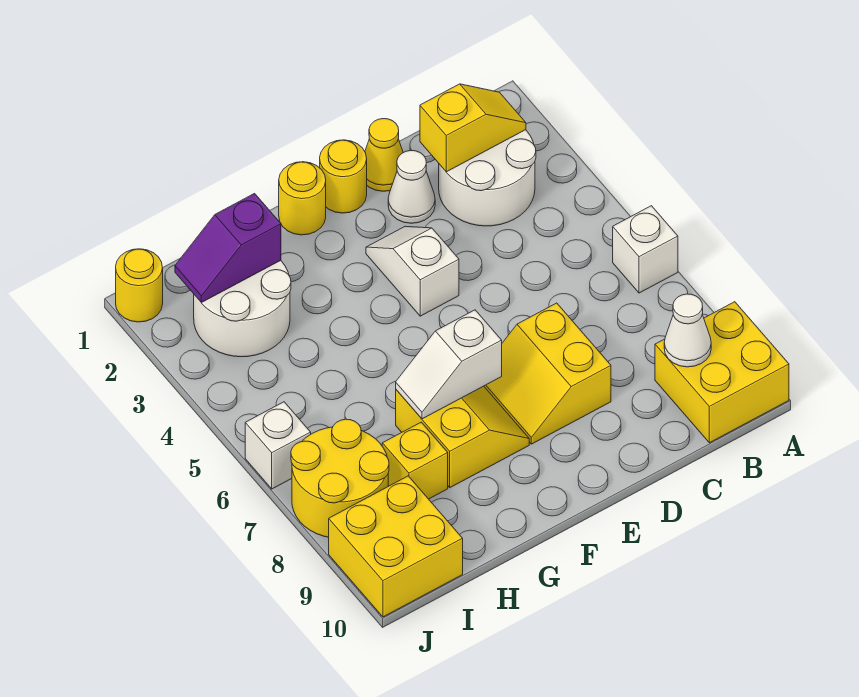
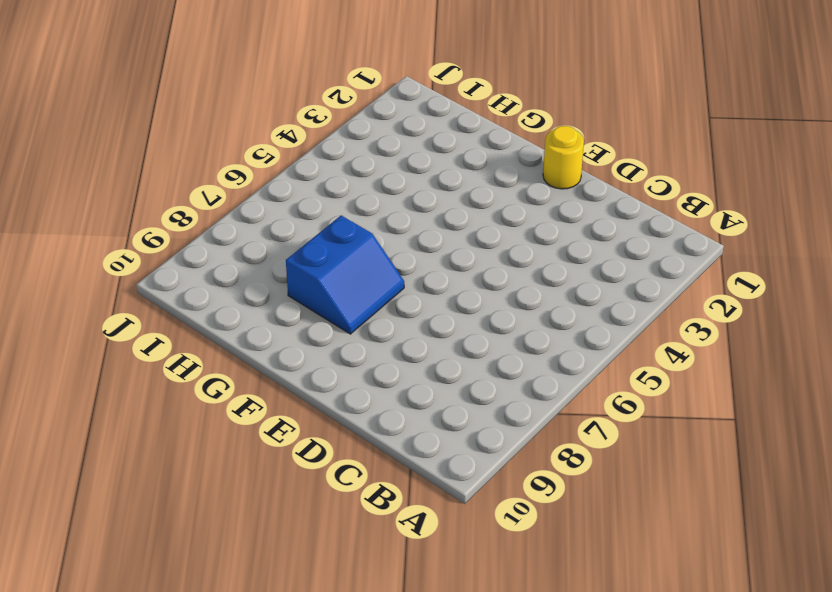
blue slope F7:G8 level 1 top G -> yellow slope F7:G8 level 1 top G
none -> white brick A6 level 1
none -> yellow brick A9:B10 level 1
none -> white round brick B2:C3 level 1

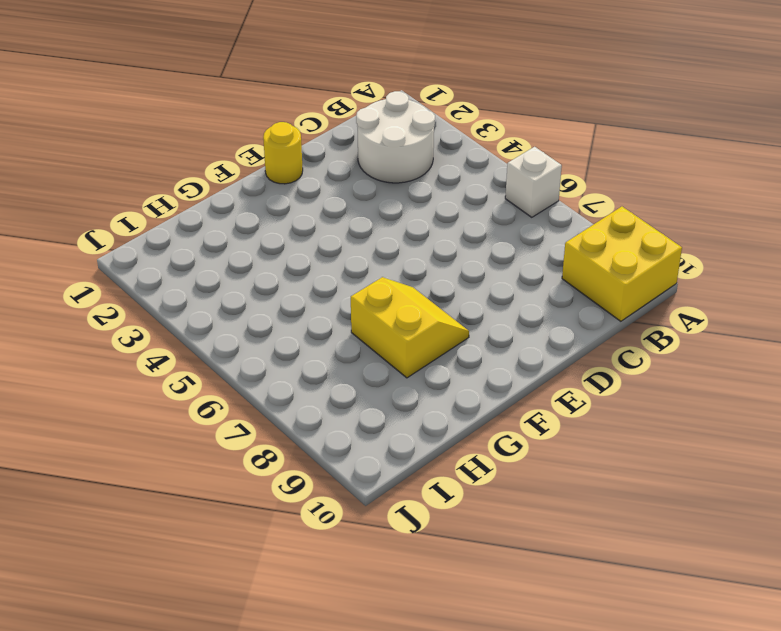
none -> yellow cone D1 level 1
none -> white cone D2 level 1
none -> yellow slope D7:E8 level 1 top D

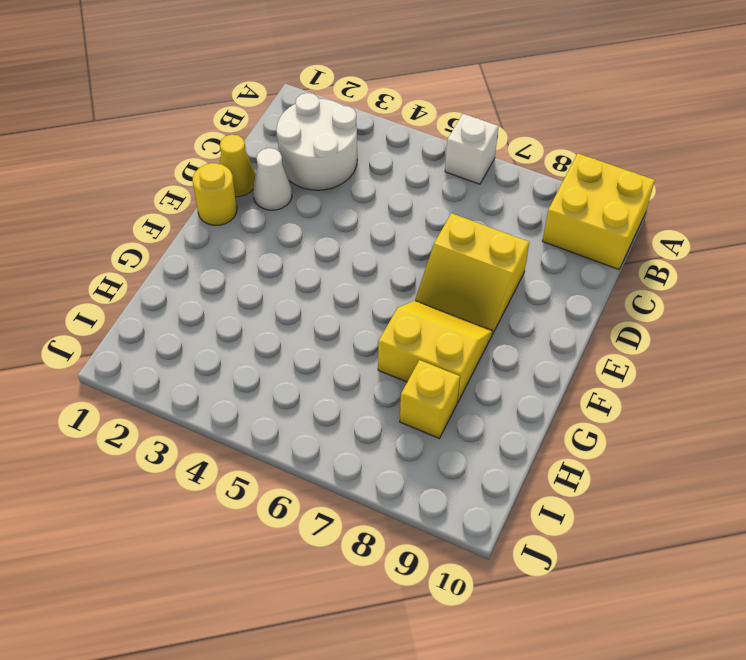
none -> white slope E3:E4 level 1 top 4
none -> yellow round brick F1 level 1
none -> white round brick H2:I3 level 1

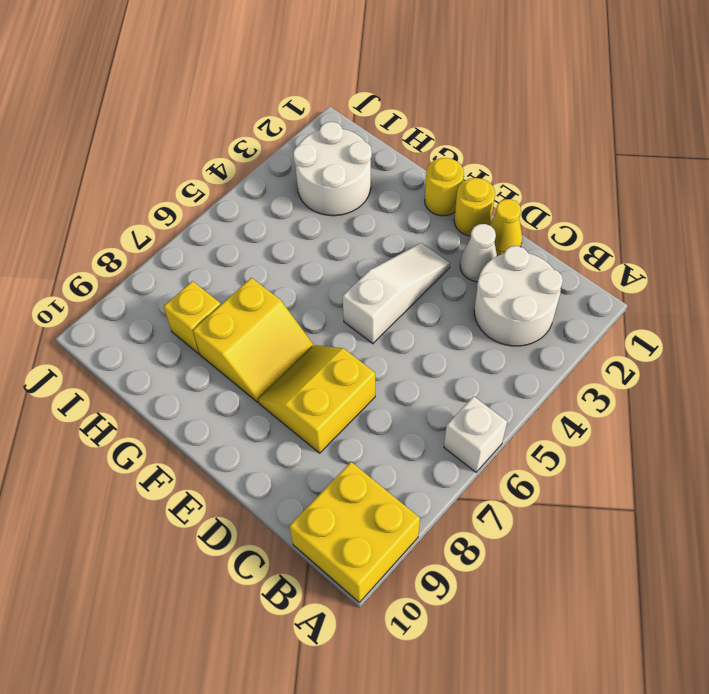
white slope E3:E5 level 1 top 5 -> white slope E3:E4 level 1 top 4
none -> yellow round brick I7:J8 level 1
none -> yellow brick I9:J10 level 1
none -> yellow round brick J1 level 1

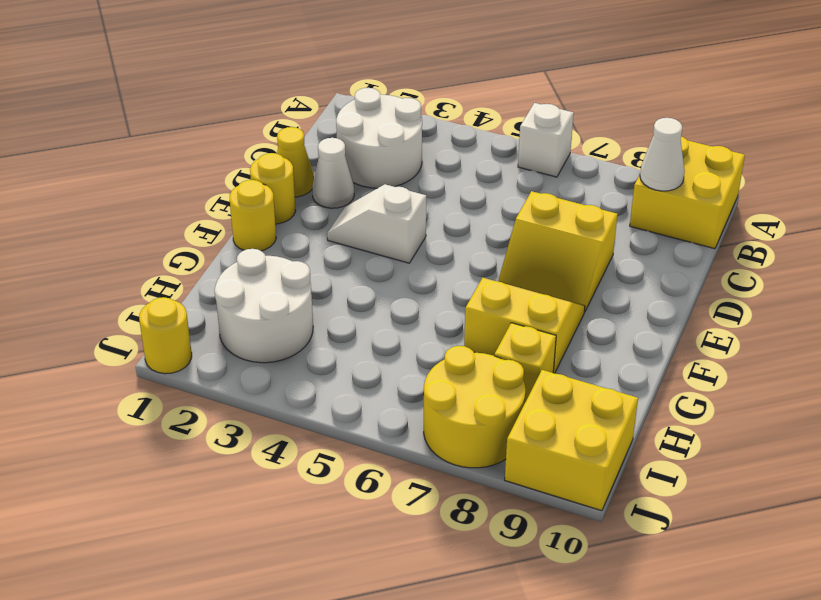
none -> white brick J6 level 1
none -> yellow slope B2:C2 level 2 top C
none -> white slope F7:G7 level 2 top F

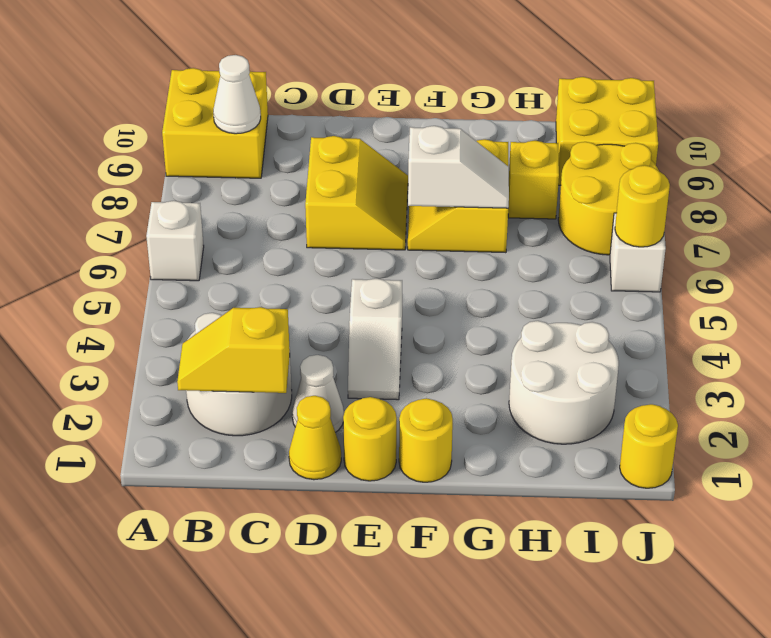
yellow round brick J6 level 2 -> none
none -> purple slope H2:I2 level 2 top H

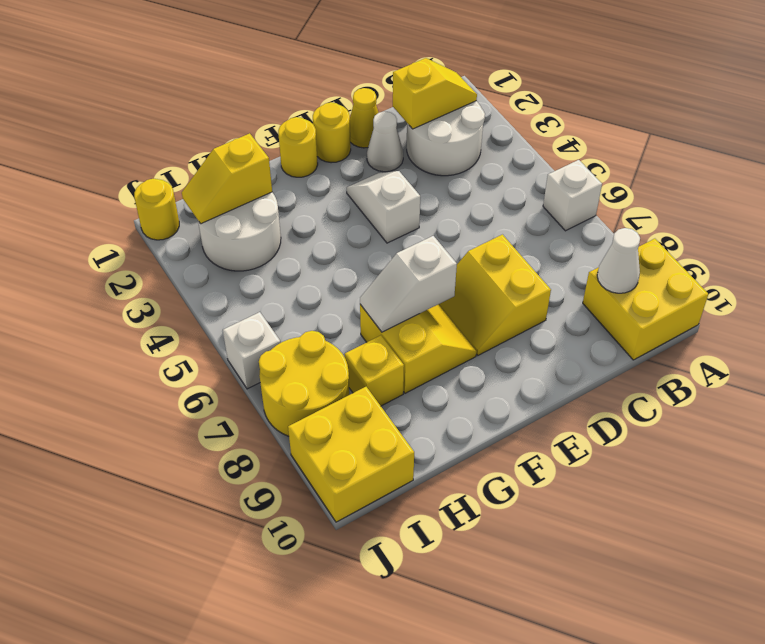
yellow slope H2:I2 level 2 top H -> purple slope H2:I2 level 2 top H

